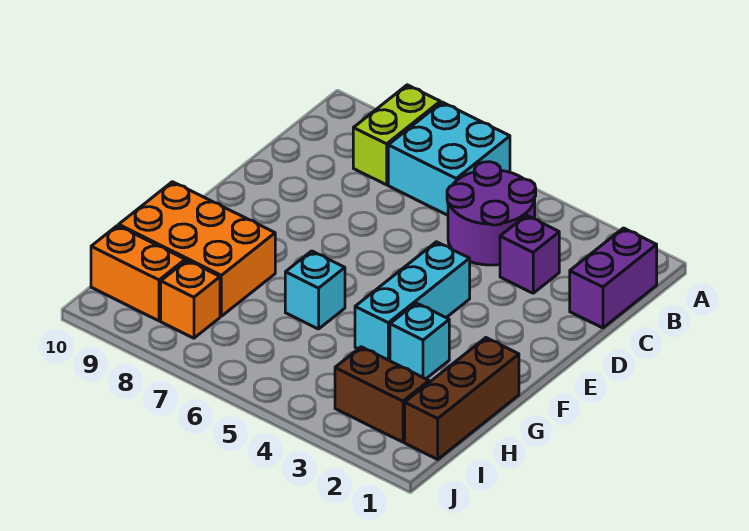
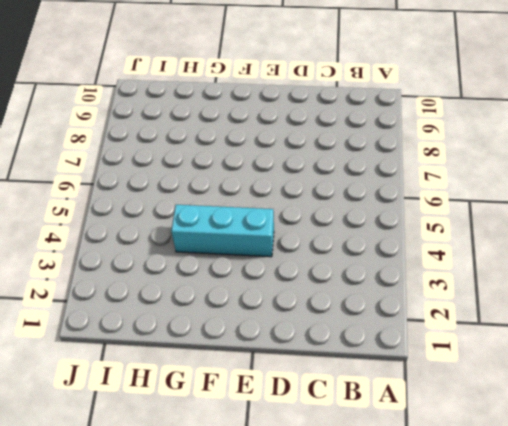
none -> cyan brick A6:B7 level 1
none -> lime brick A8:B8 level 1
none -> purple brick B1:C1 level 1

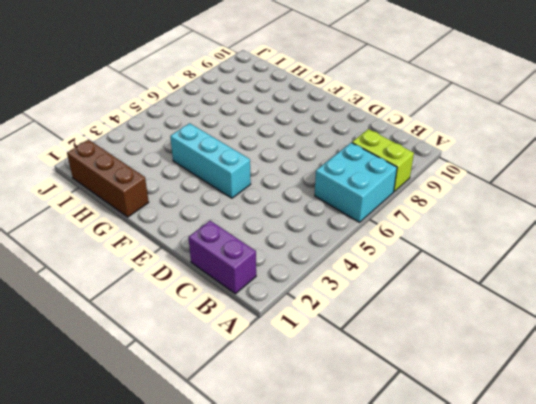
none -> purple round brick B4:C5 level 1
none -> purple brick C3 level 1
none -> cyan brick G3 level 1

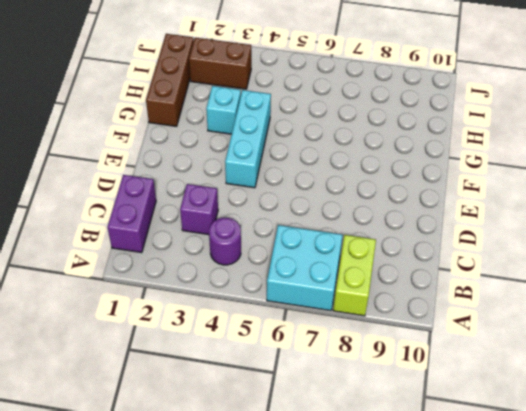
purple round brick B4 level 1 -> purple round brick B4:C5 level 1
none -> cyan brick G6 level 1
none -> orange brick G8:H10 level 1
none -> orange brick I8 level 1

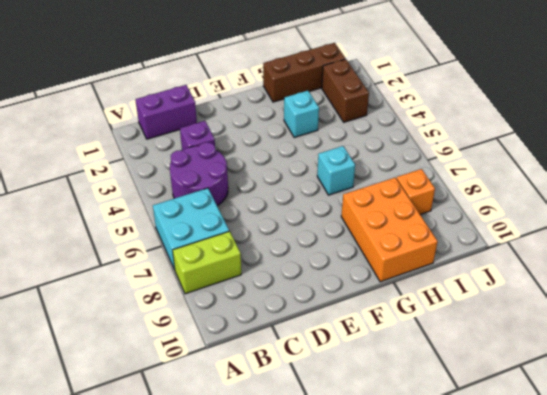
none -> cyan brick E4:G4 level 1
none -> orange brick I9:I10 level 1

